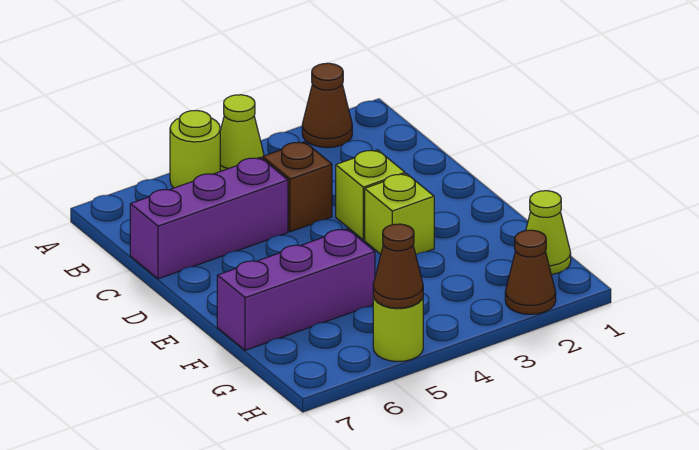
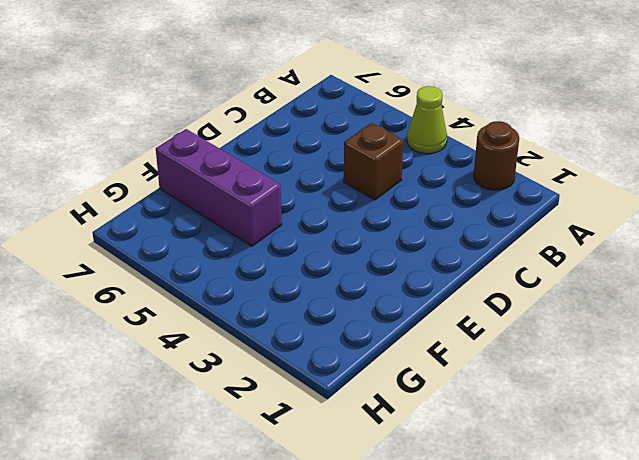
brown round brick A2 level 1 -> brown cone A2 level 1
none -> lime round brick A5 level 1
none -> purple brick C5:C7 level 1
none -> lime brick D3 level 1

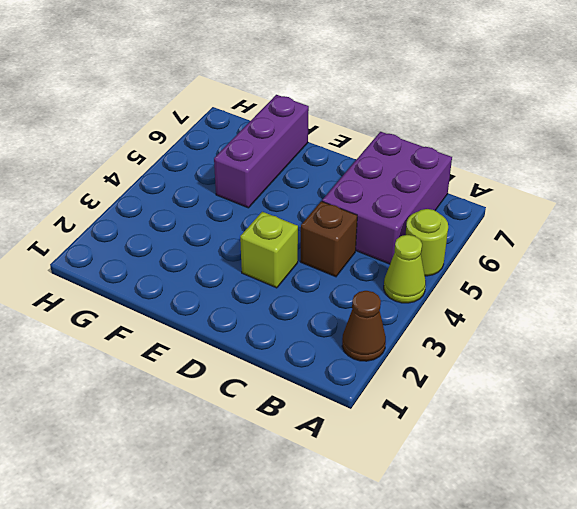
purple brick B5:C7 level 1 -> purple brick C5:C7 level 1
none -> lime brick E3 level 1
none -> lime cone G1 level 1
none -> brown cone H2 level 1

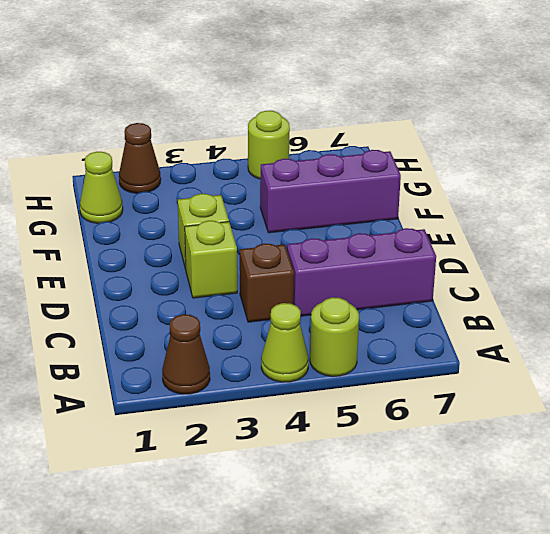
none -> brown cone H5 level 2

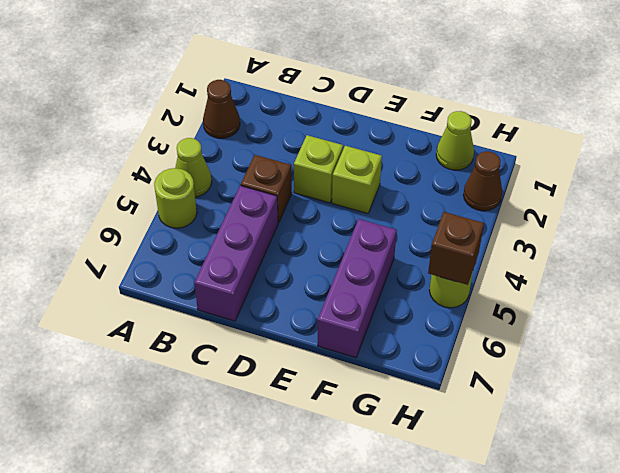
brown brick H5 level 2 -> brown cone H5 level 2

